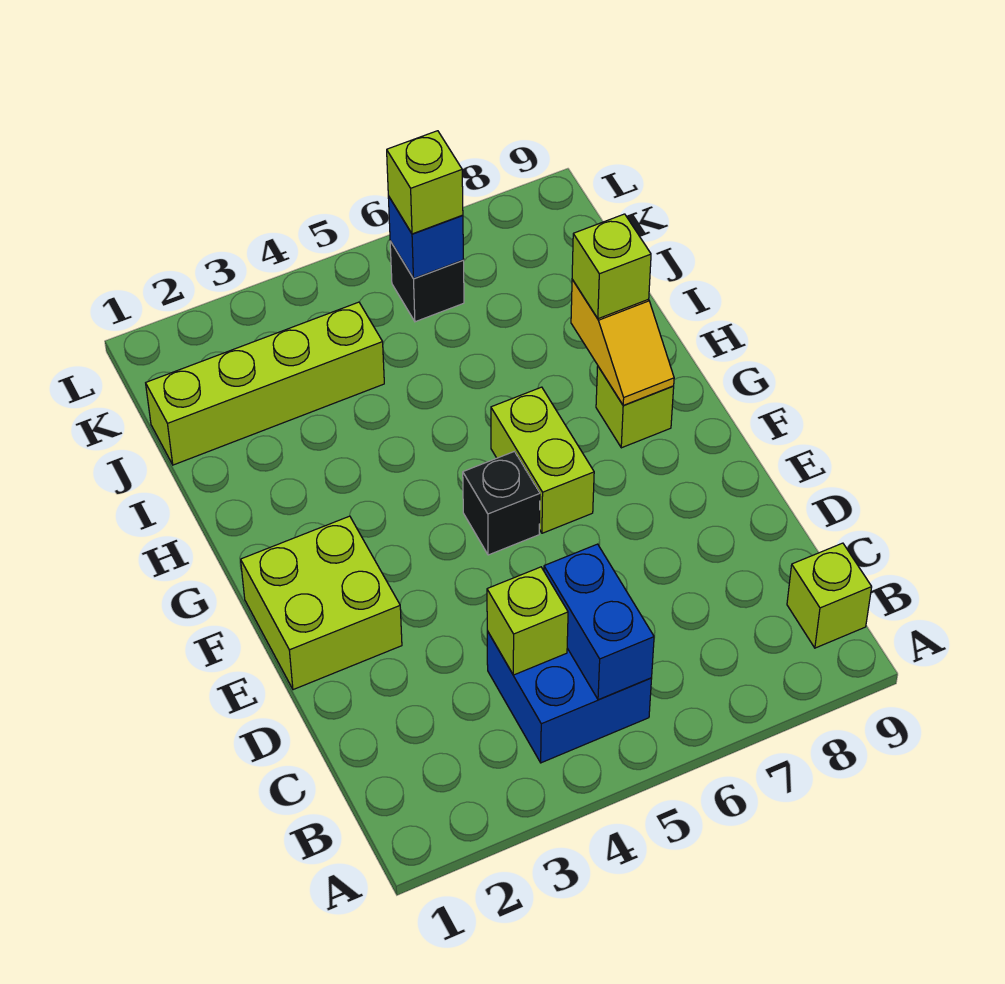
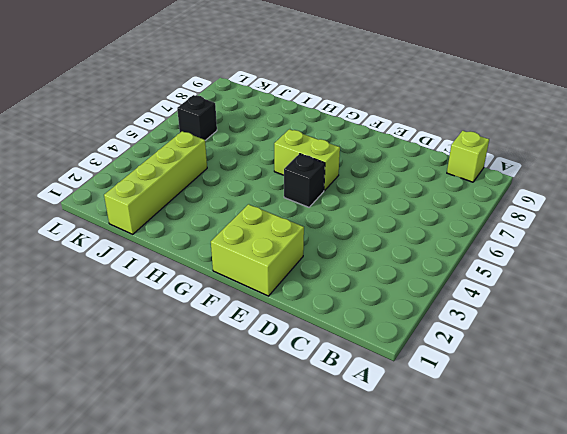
none -> blue brick B4:C5 level 1
none -> lime brick G8 level 1
none -> blue brick B5:C5 level 2

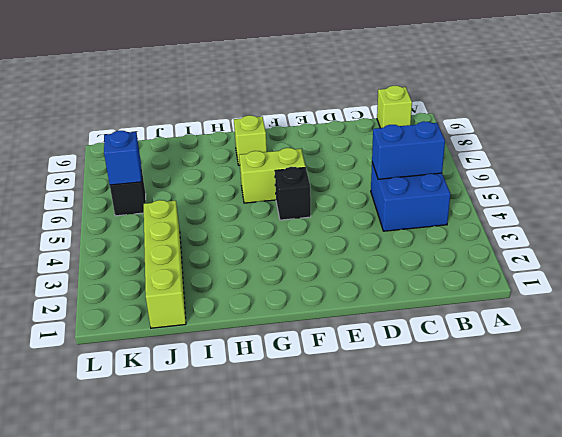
none -> lime brick E1:F2 level 1
none -> lime brick C4 level 2
none -> yellow slope G8:H8 level 2 top H

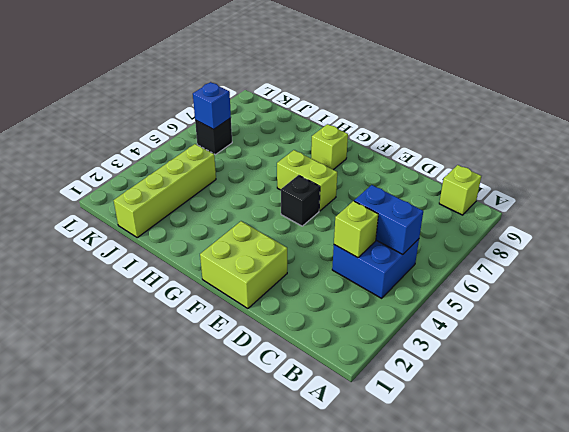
none -> yellow slope G8:H8 level 2 top H
none -> lime brick H8 level 3
none -> lime brick K6 level 3

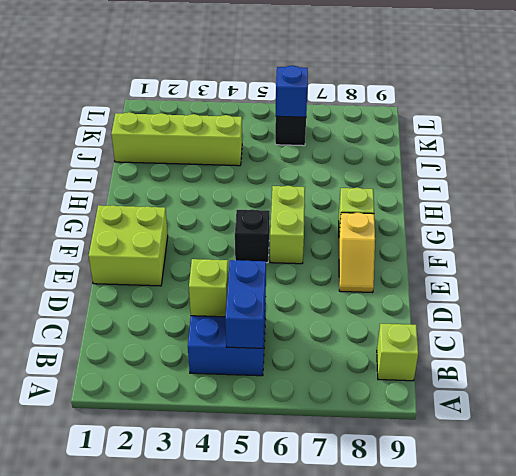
yellow slope E8:F8 level 1 top F -> yellow slope G8:H8 level 2 top H
none -> lime brick H8 level 3
none -> lime brick K6 level 3

